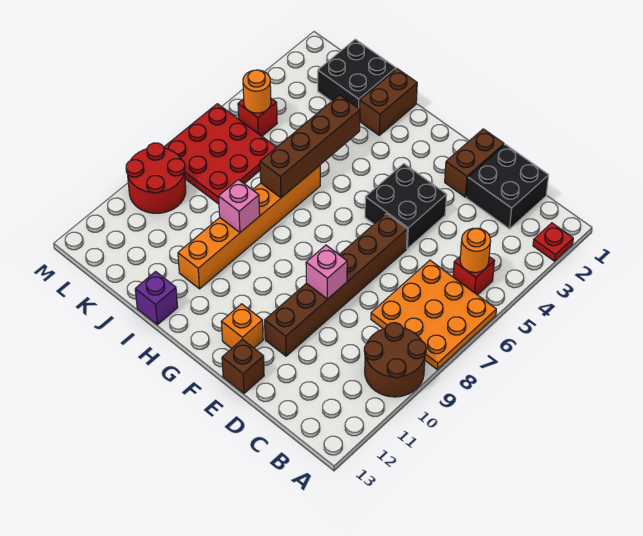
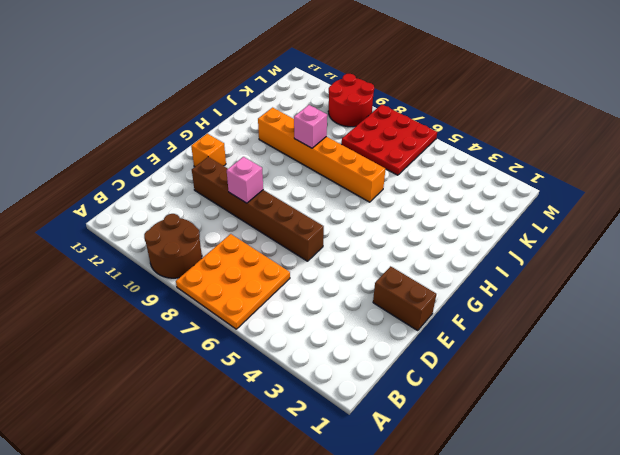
none -> red plate A2 level 1
none -> red brick B5 level 1
none -> black brick C1:D2 level 1

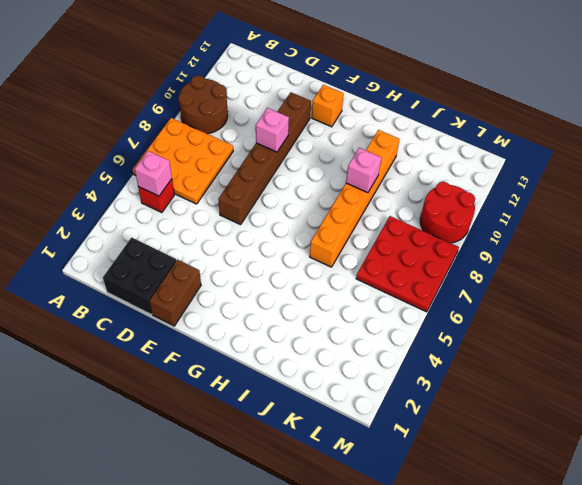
pink brick B5 level 2 -> orange round brick B5 level 2
none -> red plate A2 level 1
none -> black brick E4:F5 level 1
none -> brown brick E13 level 1

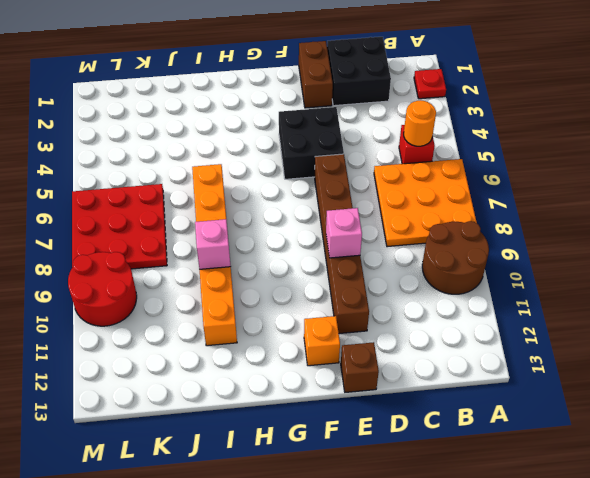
none -> brown brick I1:I2 level 1
none -> purple brick I13 level 1
none -> black brick J1:K2 level 1

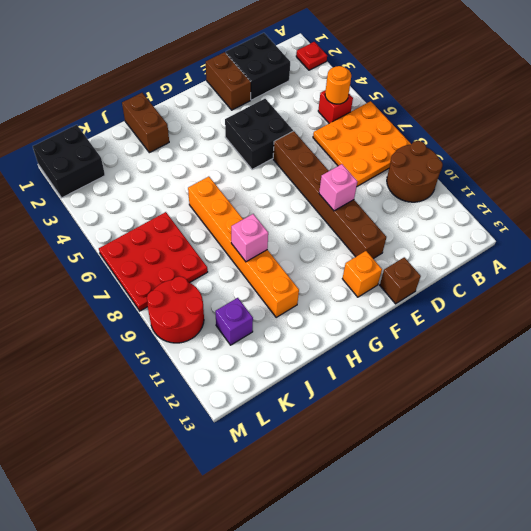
purple brick K11 level 1 -> purple brick I13 level 1
black brick L1:M2 level 1 -> black brick J1:K2 level 1
none -> red brick L5 level 1
none -> brown brick I4:I7 level 2
none -> orange round brick L5 level 2

